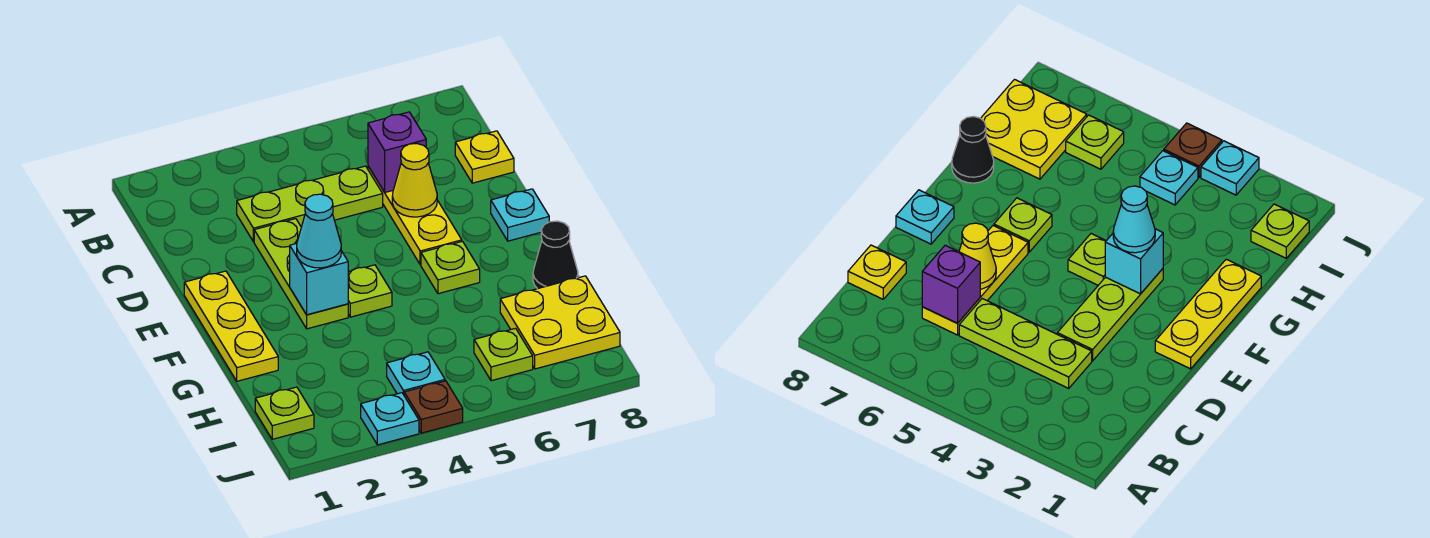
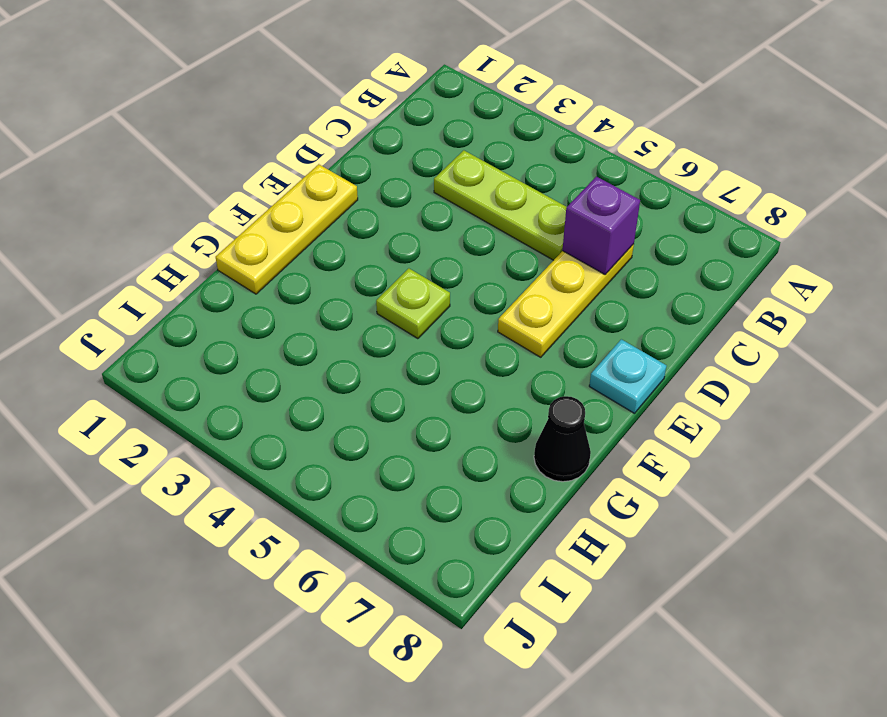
none -> yellow plate C8 level 1
none -> lime plate D3:F3 level 1
none -> lime plate F6 level 1

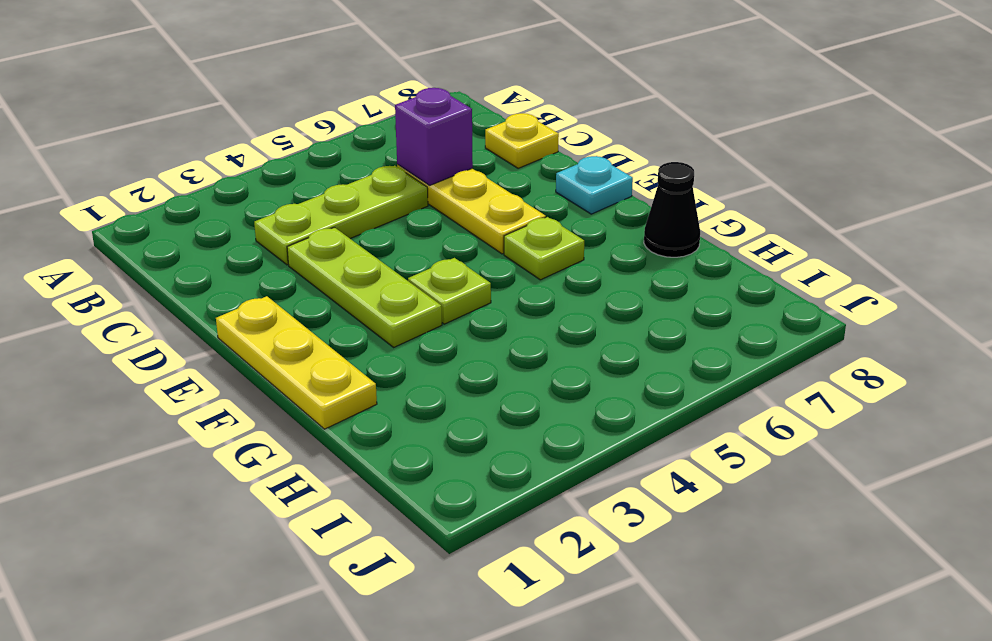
none -> yellow plate H7:I8 level 1
none -> lime plate I1 level 1
none -> cyan plate I4 level 1

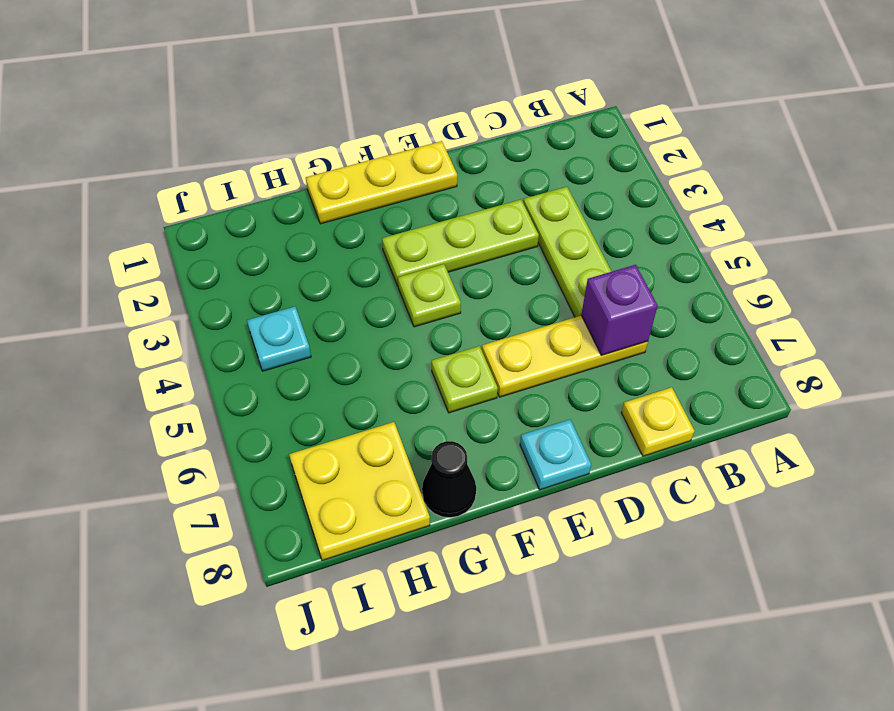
none -> lime plate I1 level 1
none -> lime plate I6 level 1
none -> cyan plate J3 level 1

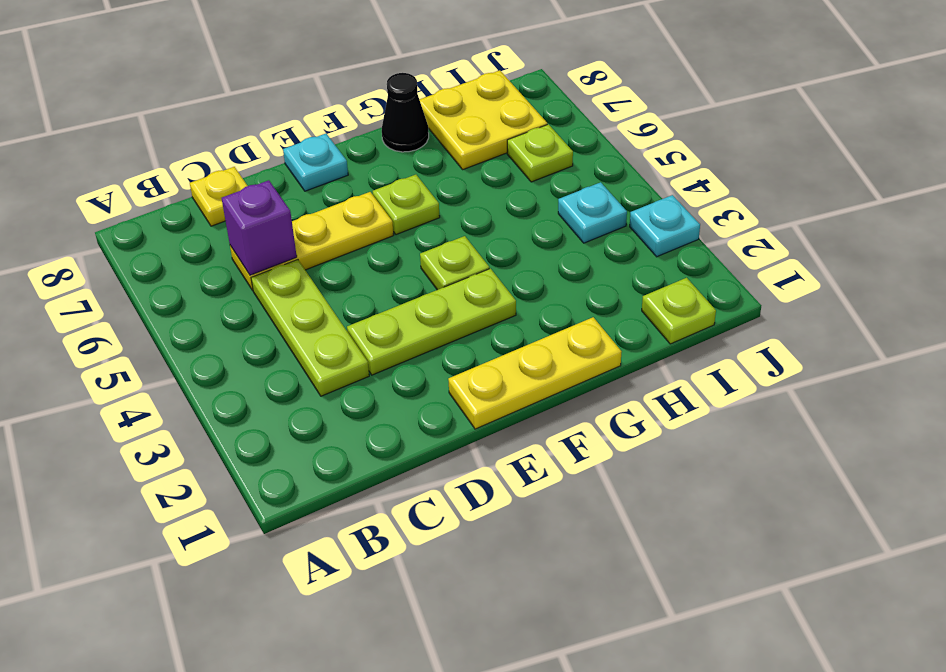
none -> brown plate J4 level 1
none -> yellow cone D6 level 2
none -> cyan brick F3 level 2

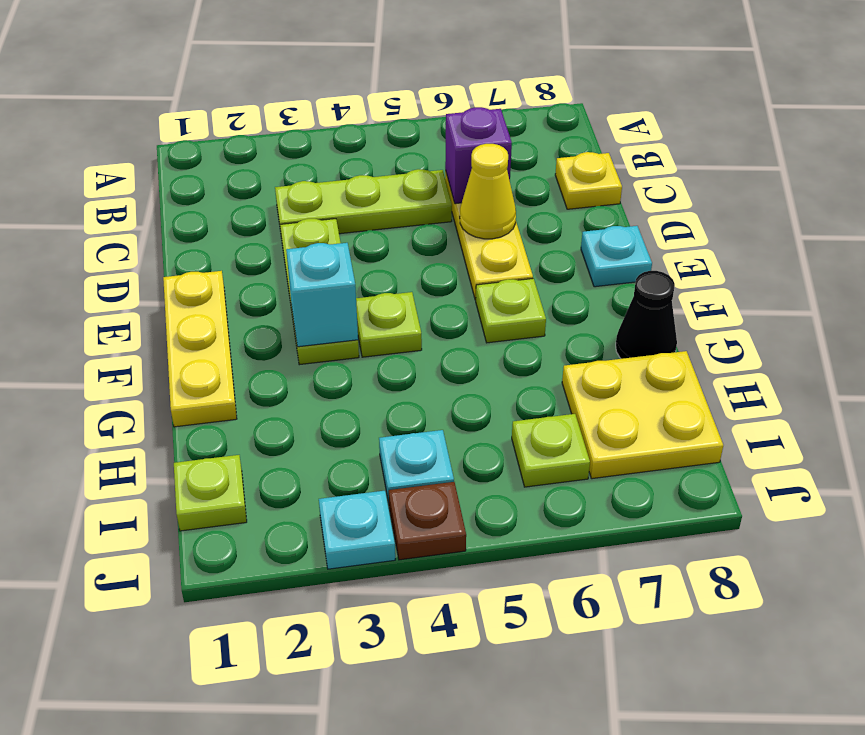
none -> cyan cone F3 level 3

